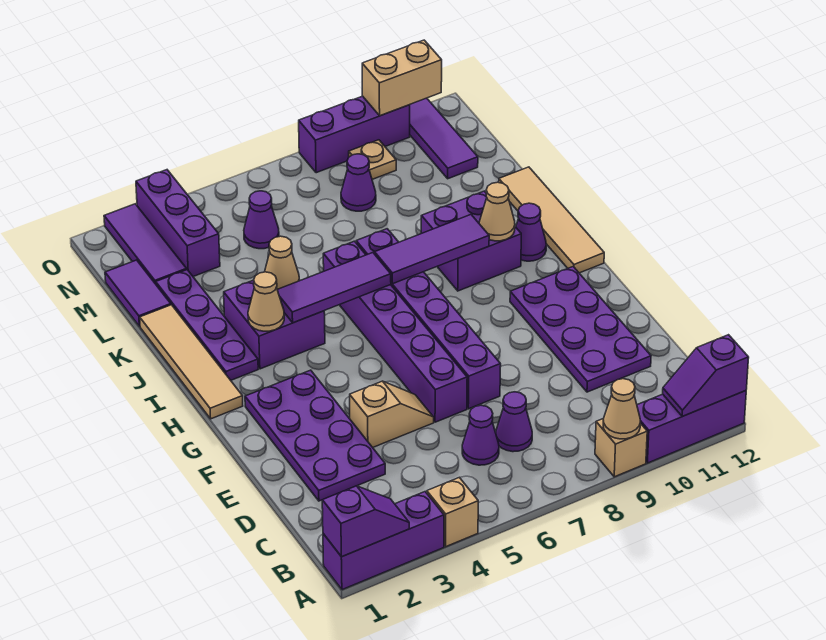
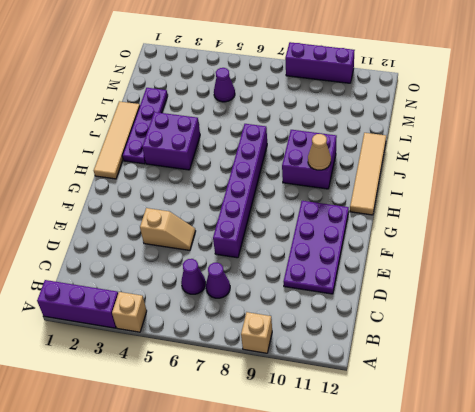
none -> purple brick A10:A12 level 1
none -> purple plate D2:G3 level 1
none -> purple brick E6:J6 level 1
none -> purple cone I11 level 1

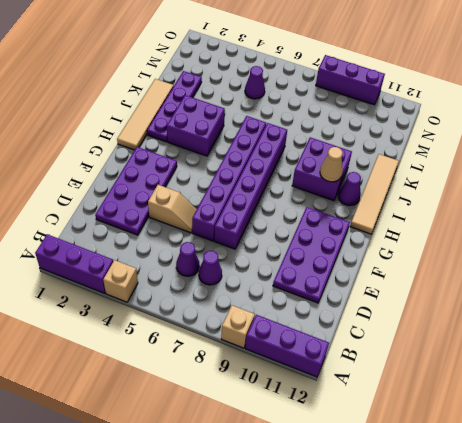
none -> purple tile L1:M1 level 1
none -> purple tile M2:O2 level 1
none -> purple brick M3:O3 level 1
none -> purple cone M8 level 1

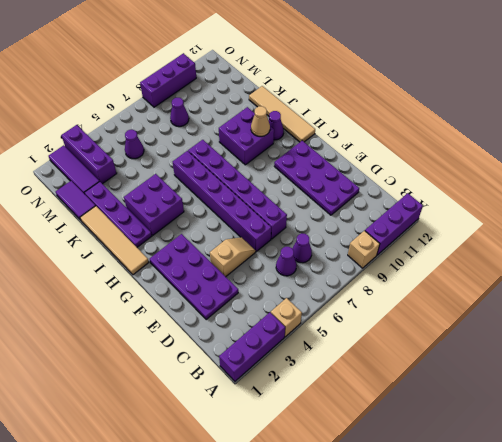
none -> purple tile M11:O11 level 1
none -> tan plate N9 level 1
none -> purple slope A1:A2 level 2 top 1
none -> tan cone A9 level 2

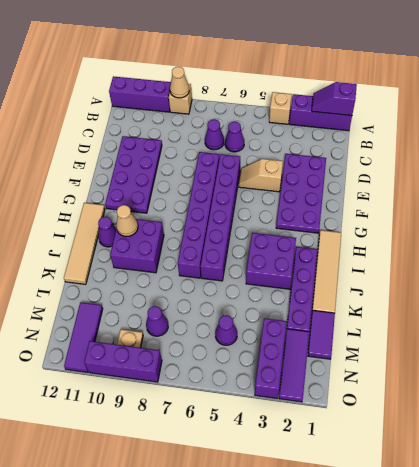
none -> purple slope A11:A12 level 2 top 12
none -> tan cone I3 level 2
none -> purple tile I4:I6 level 2
none -> purple tile I7:I9 level 2

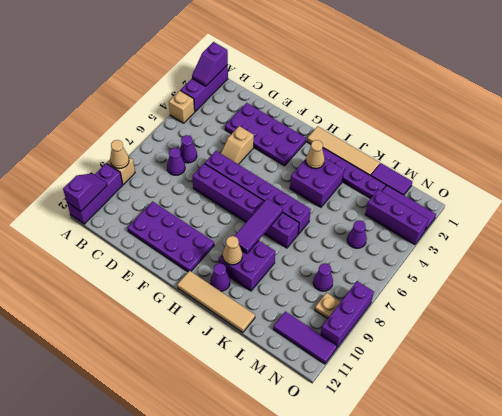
none -> purple tile I4:I6 level 2
none -> tan cone J4 level 2
none -> tan brick O10:O11 level 2

